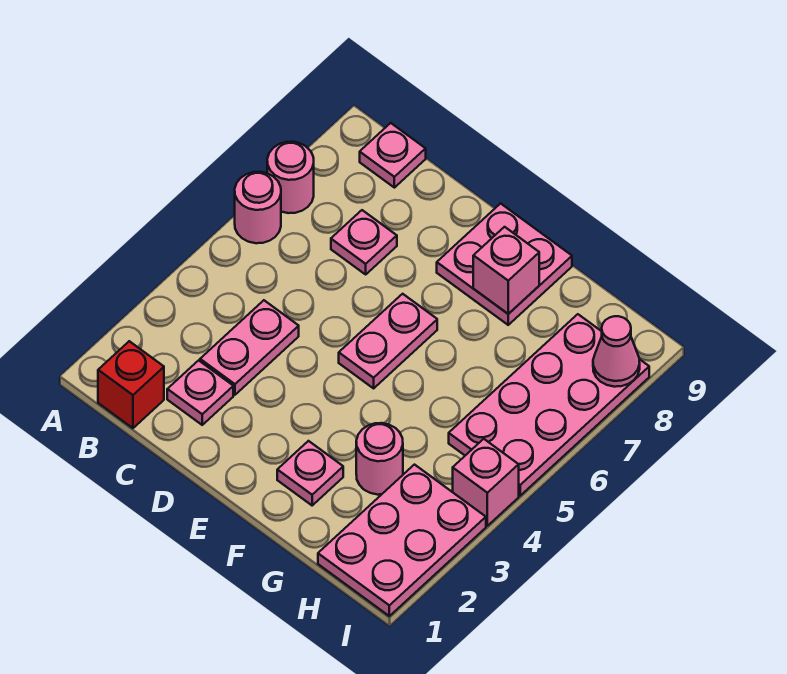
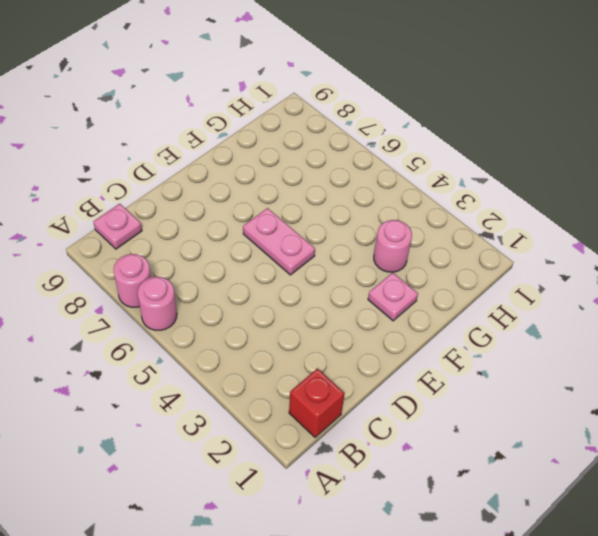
none -> pink plate C2 level 1
none -> pink plate C3:C4 level 1
none -> pink plate C7 level 1

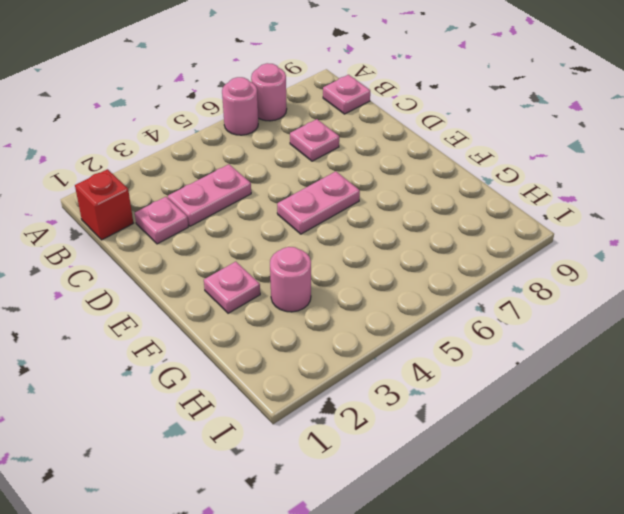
none -> pink plate E8:F9 level 1
none -> pink plate H1:I3 level 1
none -> pink plate H5:I8 level 1

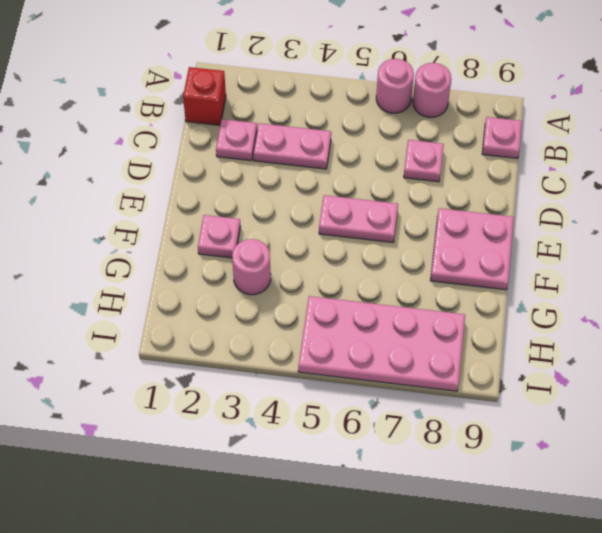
none -> pink plate H1:I3 level 1
none -> pink brick I4 level 1
none -> pink brick F8 level 2

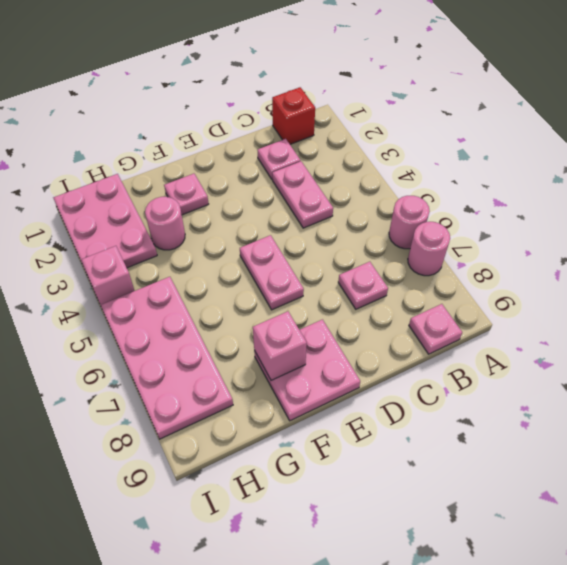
none -> pink cone I8 level 2

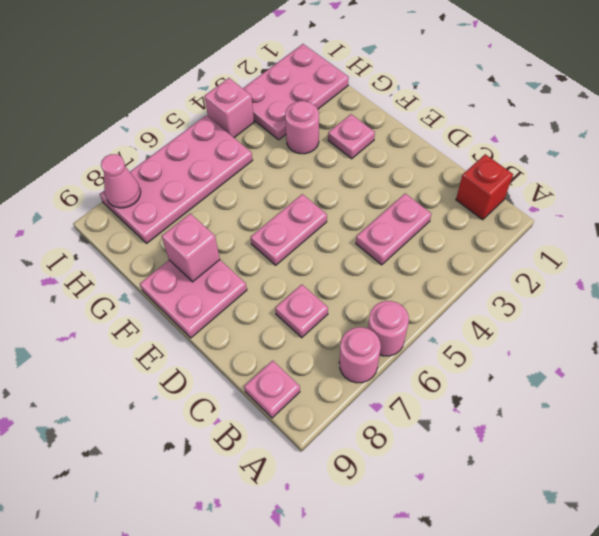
none -> pink plate C2 level 1

